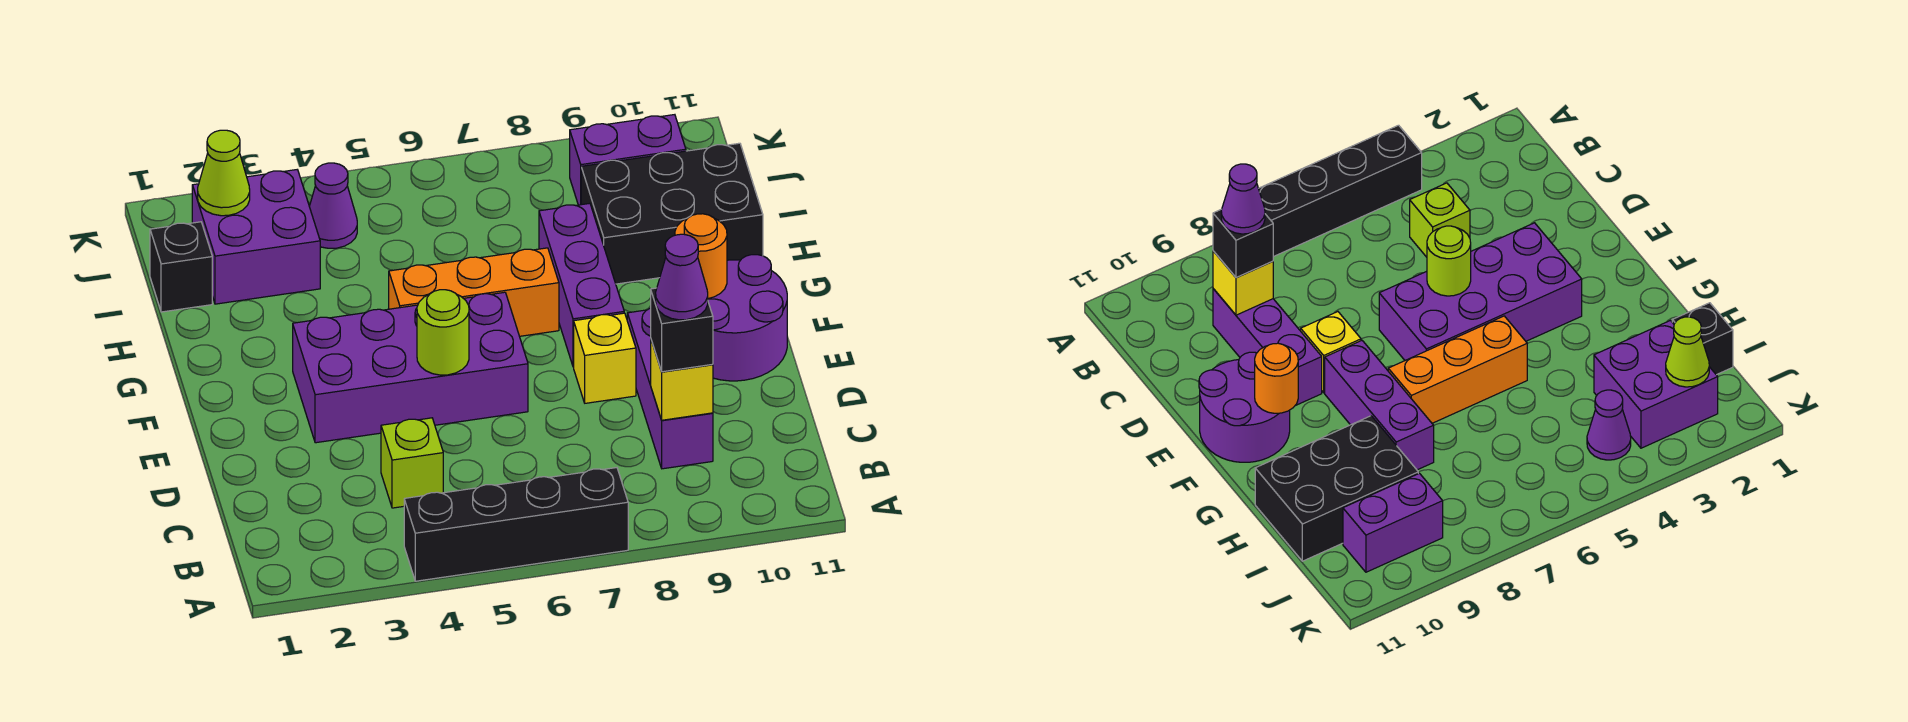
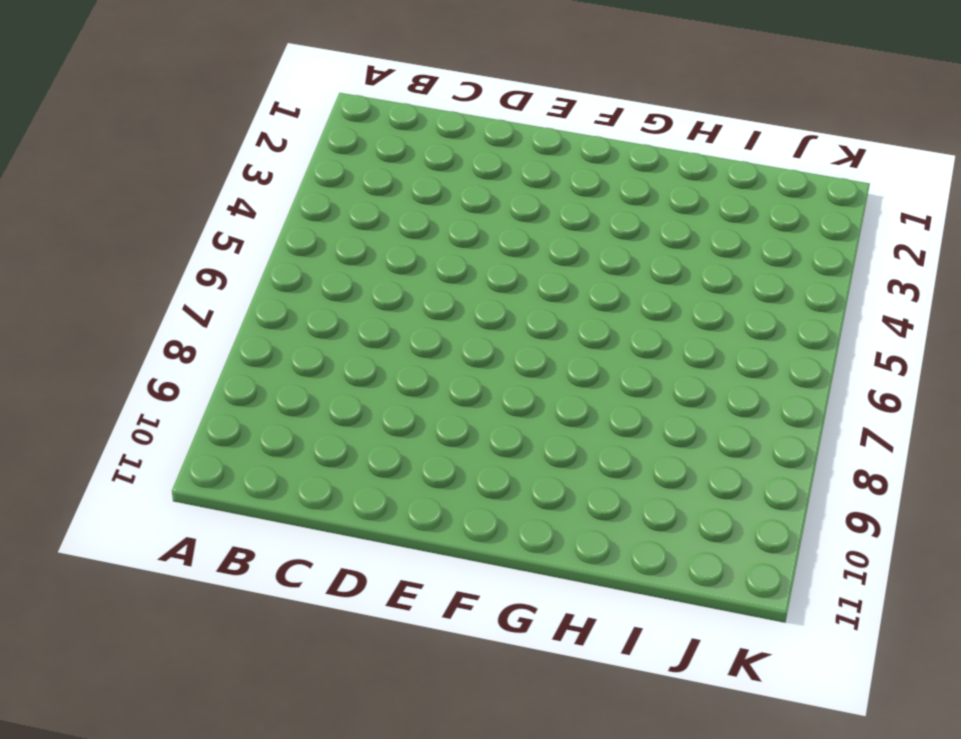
none -> black brick A4:A7 level 1
none -> lime brick C4 level 1
none -> purple brick C9:E9 level 1

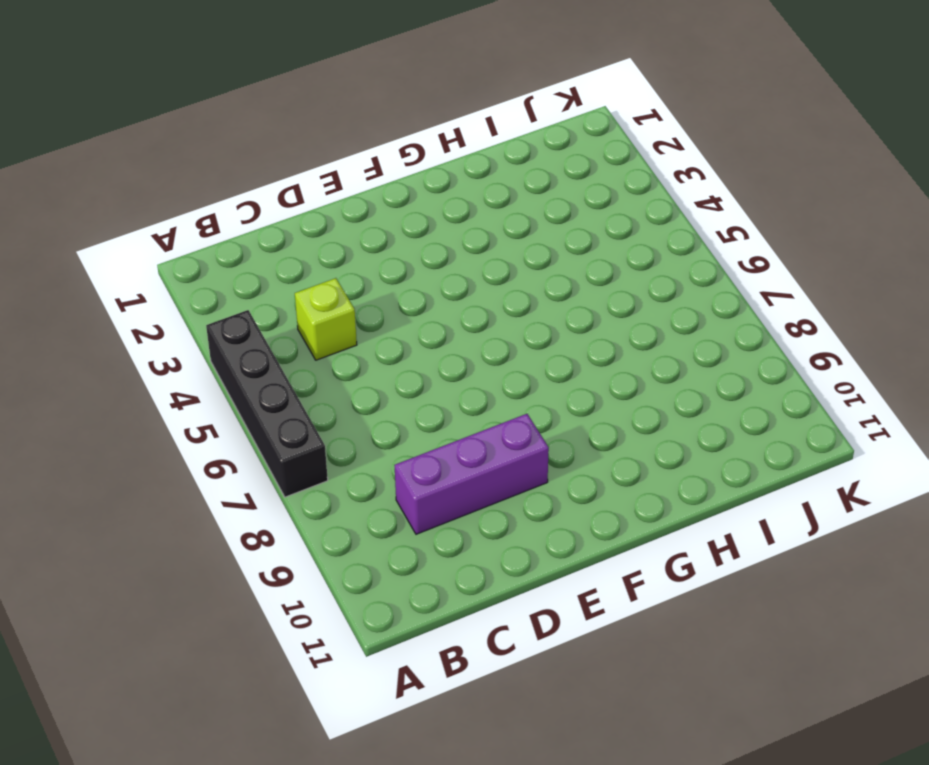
none -> purple brick E3:F6 level 1
none -> yellow brick E8 level 1
none -> purple round brick E10:F11 level 1

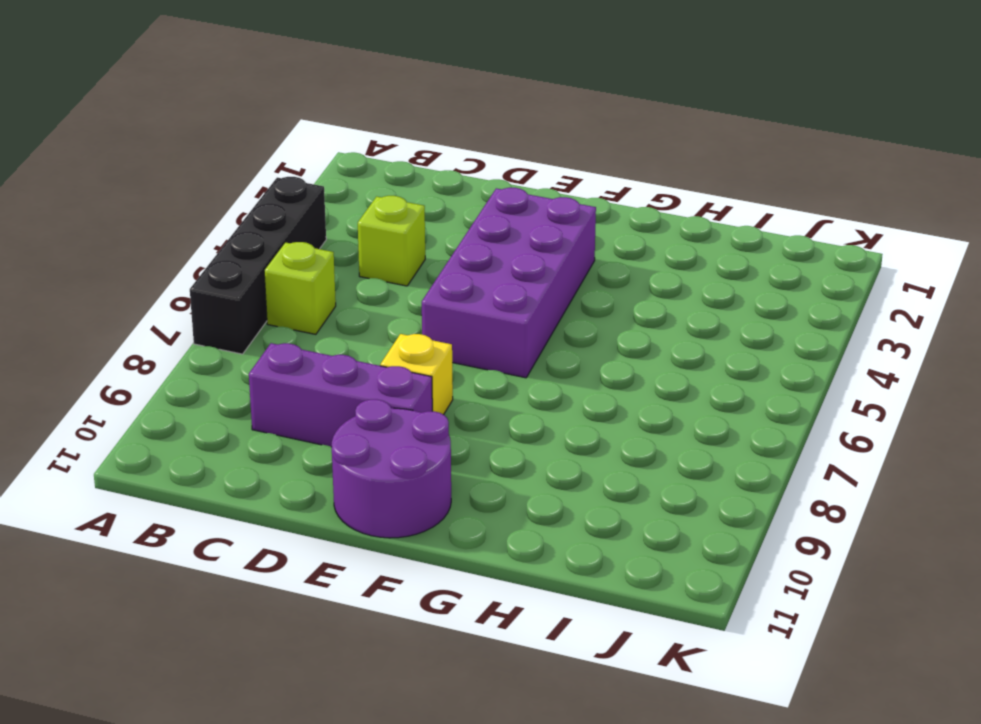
lime brick B6 level 1 -> none
none -> purple brick F8:H8 level 1
none -> orange brick G5:G7 level 1
none -> black brick H9:I11 level 1

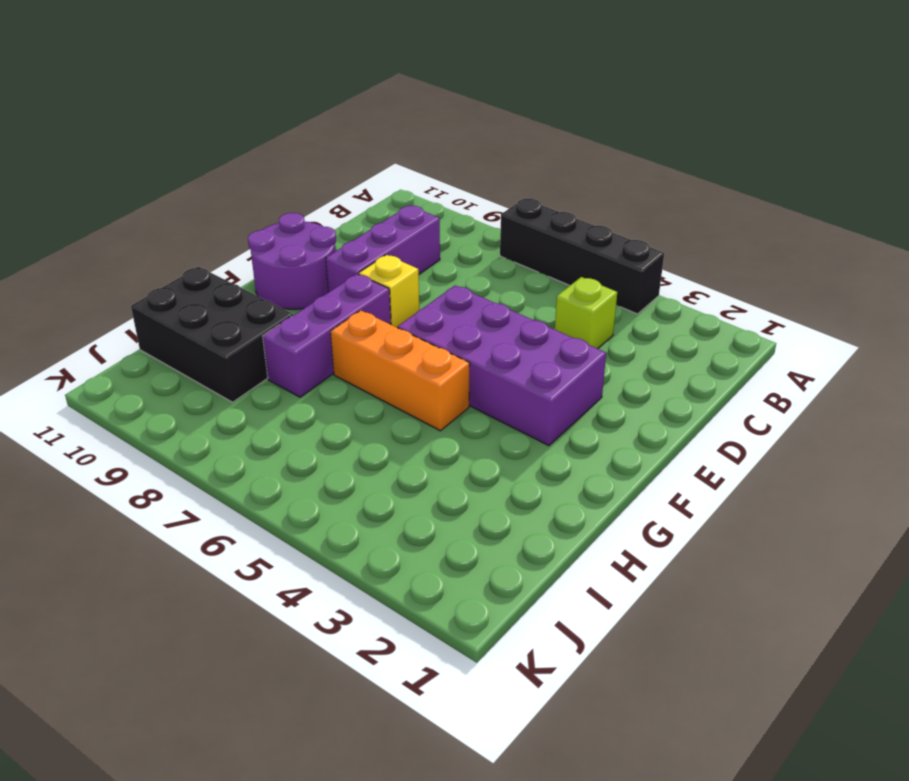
none -> black brick I1 level 1
none -> purple brick I2:J3 level 1
none -> purple cone J4 level 1

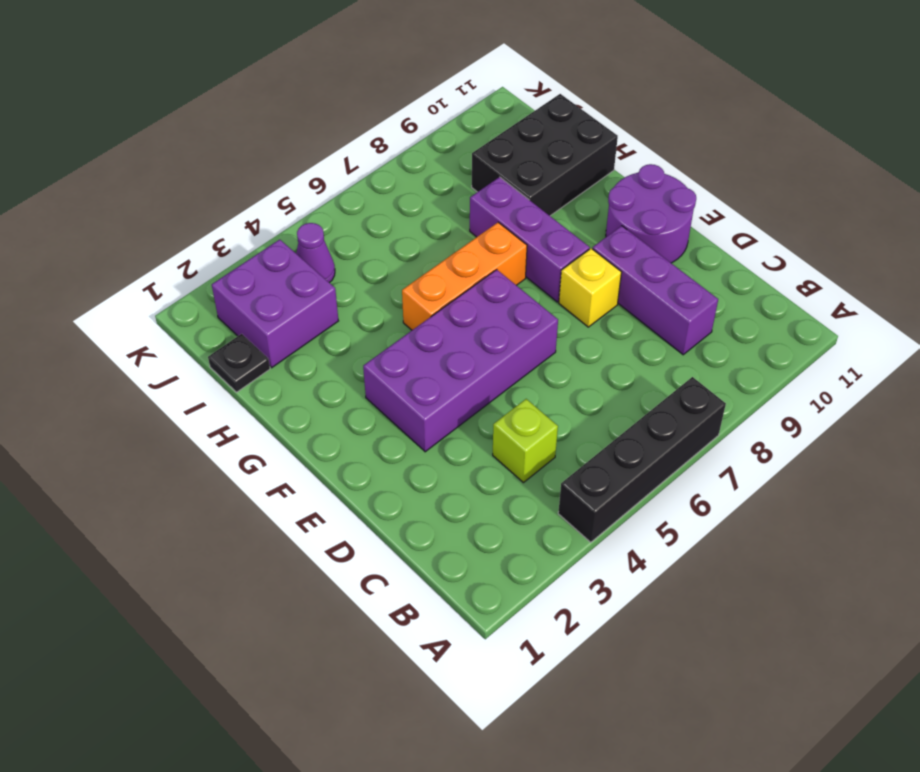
black plate I1 level 1 -> black brick I1 level 1
none -> purple brick J9:J10 level 1
none -> yellow brick C9 level 2
none -> lime round brick E5 level 2

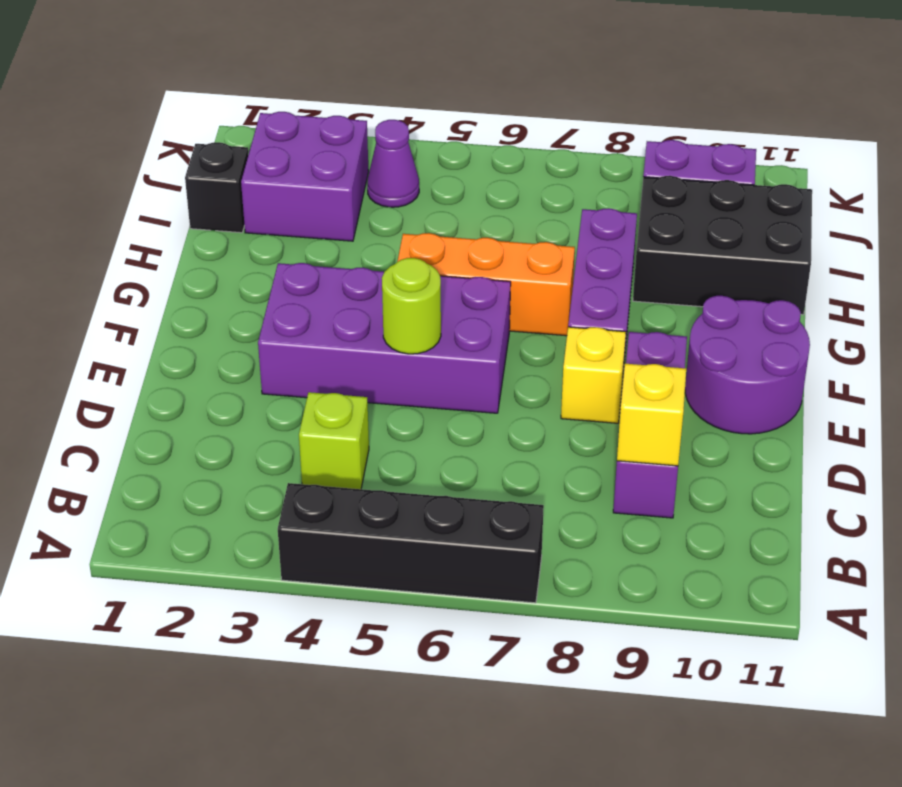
none -> orange round brick F10 level 2
none -> lime cone J2 level 2
none -> black brick C9 level 3

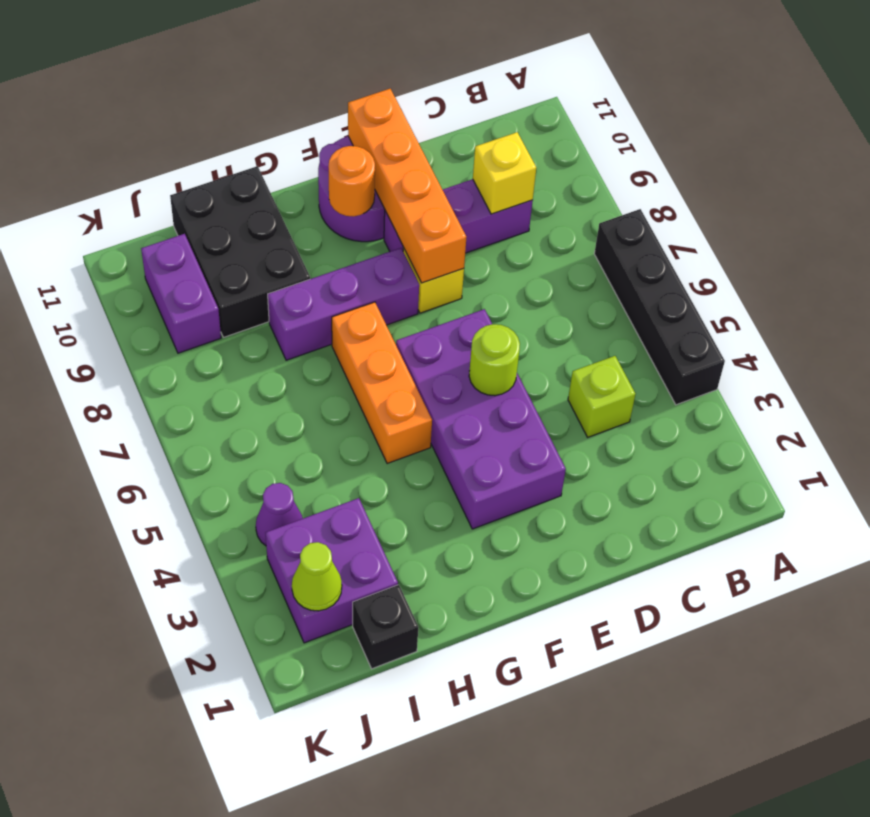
orange brick E8:E11 level 2 -> none
none -> black brick C9 level 3
none -> purple cone C9 level 4

